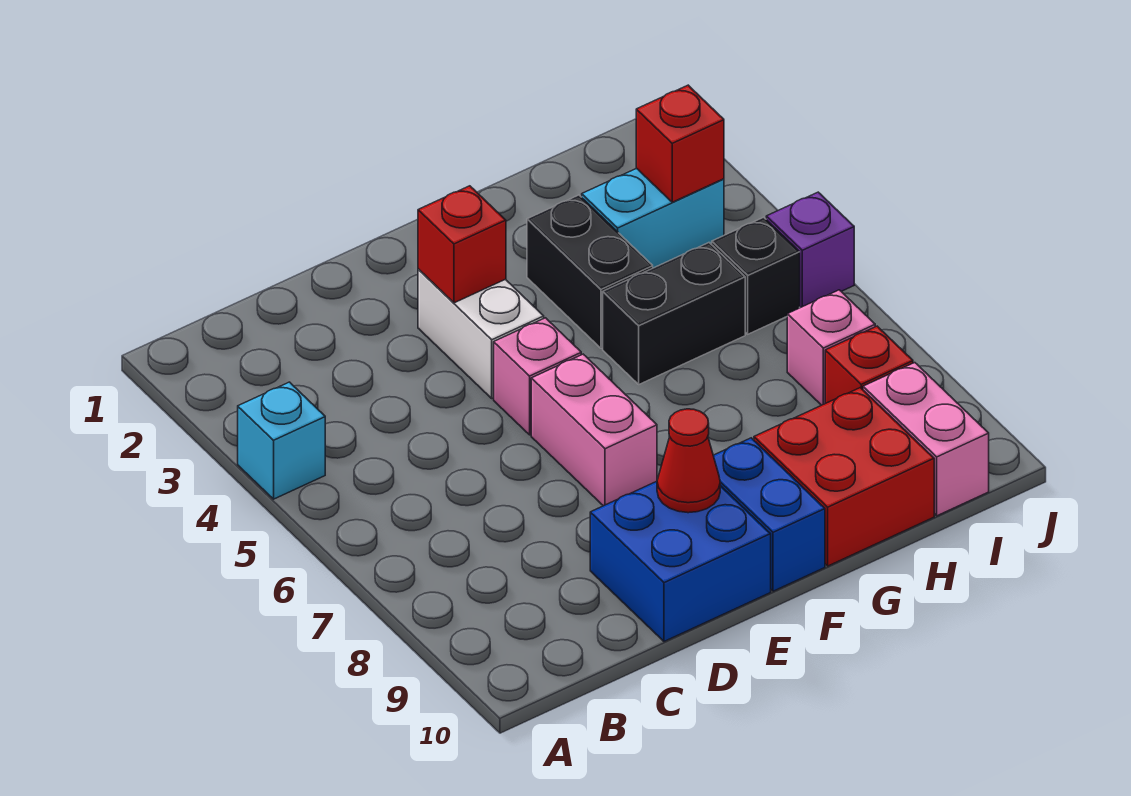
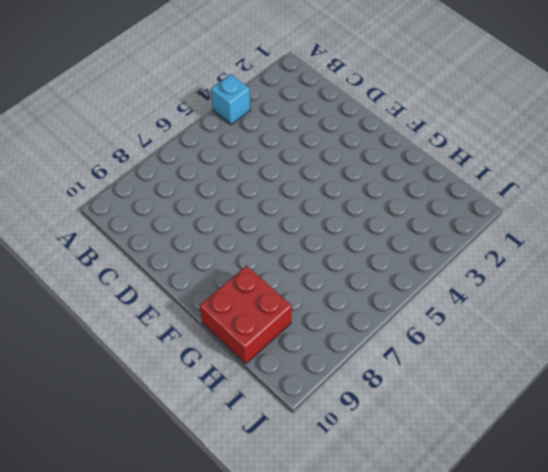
none -> blue brick D9:E10 level 1
none -> white brick E3:E4 level 1
none -> pink brick E5 level 1

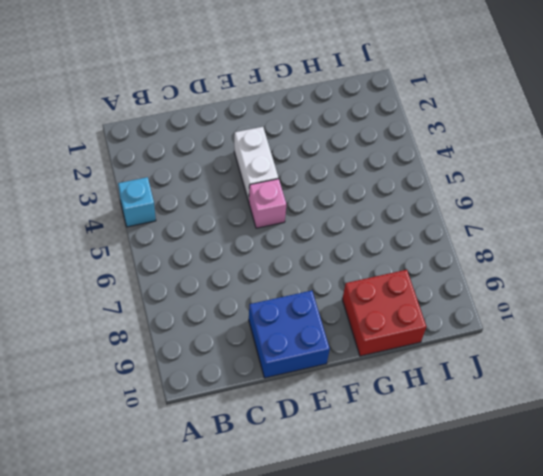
none -> pink brick E6:E7 level 1
none -> blue brick F9:F10 level 1
none -> black brick G3:G4 level 1

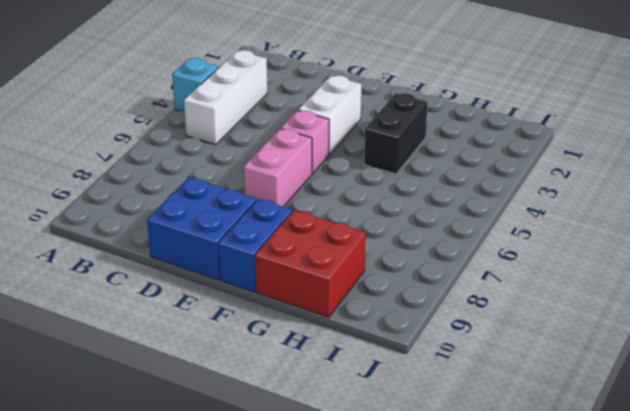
white brick B3:B5 level 1 -> none
none -> black brick G5:H5 level 1
none -> cyan brick H3:I3 level 1
none -> black brick I5 level 1

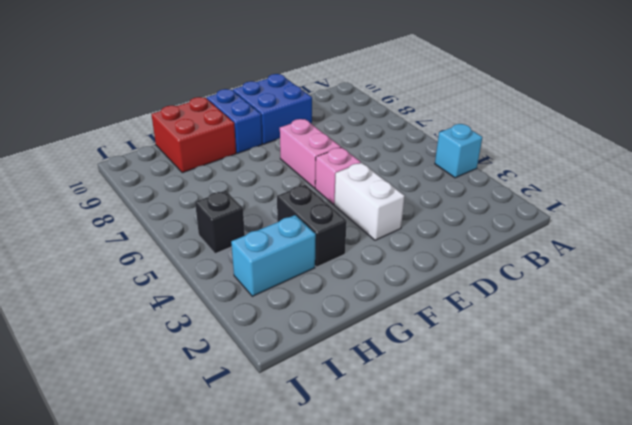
none -> black brick G5:H5 level 1
none -> pink brick I7 level 1
none -> red brick I8 level 1

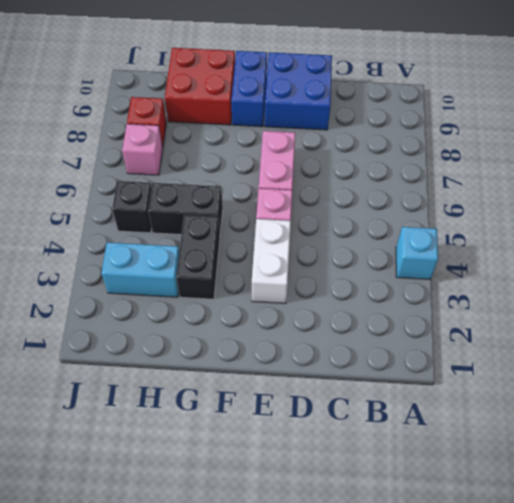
none -> pink brick I9:I10 level 1
none -> purple brick J5 level 1
none -> red brick E3 level 2

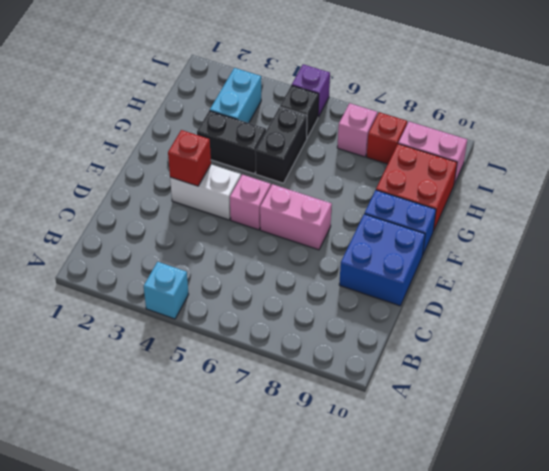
none -> red cone E9 level 2
none -> red brick I3 level 2

